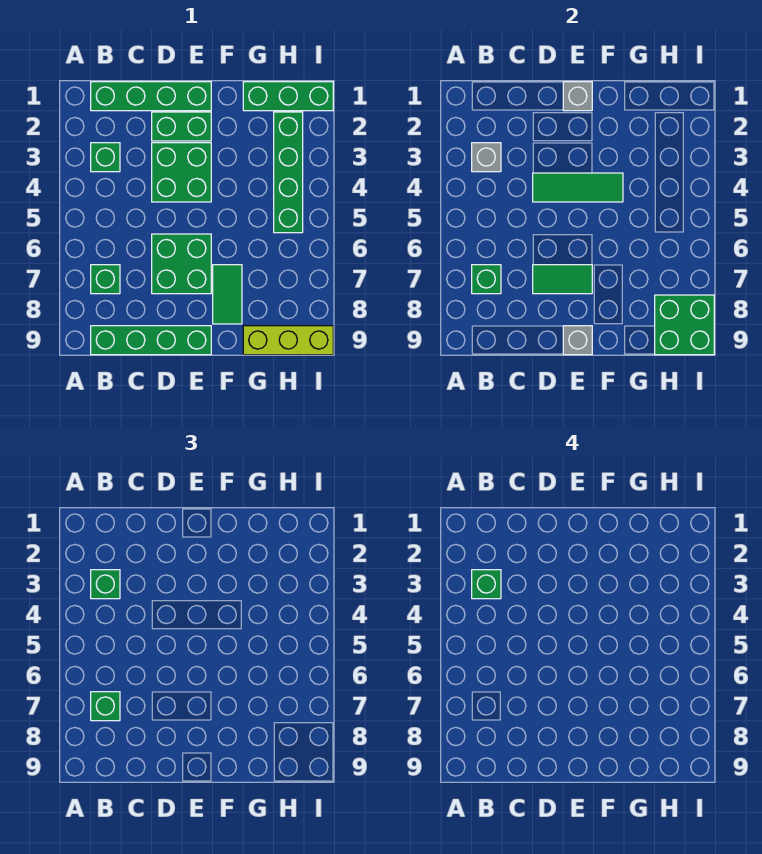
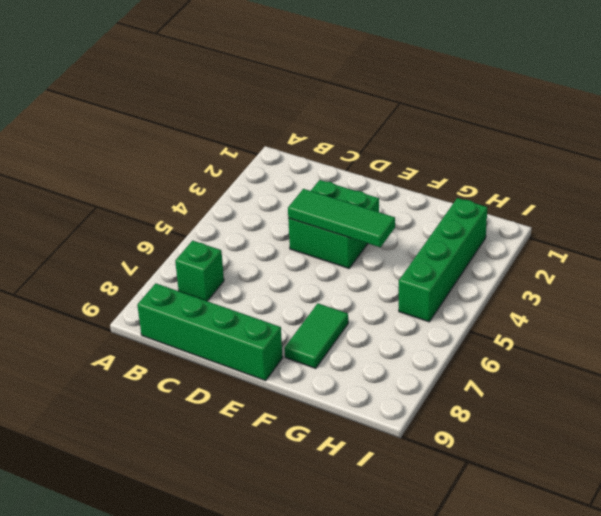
none -> green brick B1:E1 level 1
none -> green brick B3 level 1
none -> green brick D2:E2 level 1

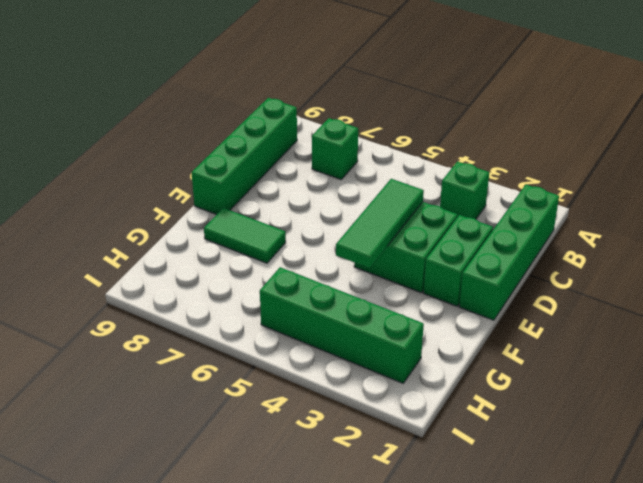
none -> green brick D6:E7 level 1
none -> green brick G1:I1 level 1
none -> lime brick G9:I9 level 1

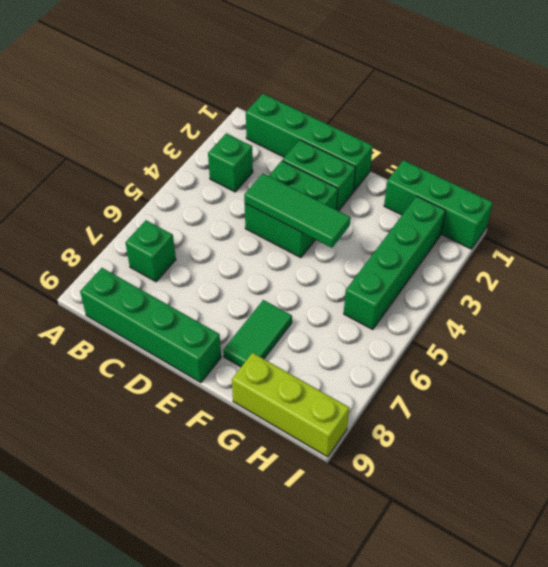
none -> green brick D6:E7 level 1
none -> grey brick B3 level 2
none -> green brick B7 level 2

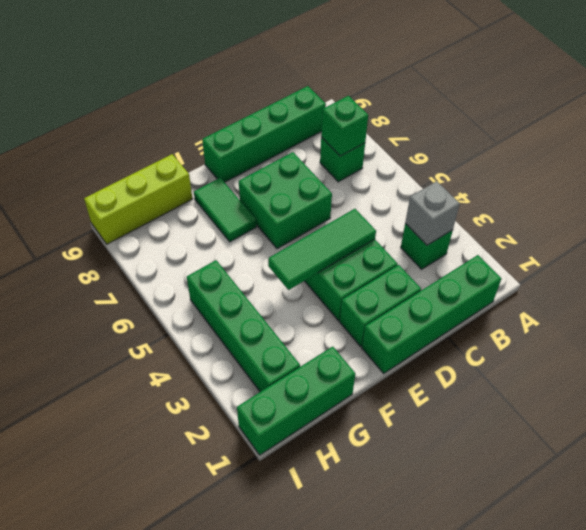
none -> green tile D7:E7 level 2
none -> grey brick E1 level 2
none -> grey brick E9 level 2

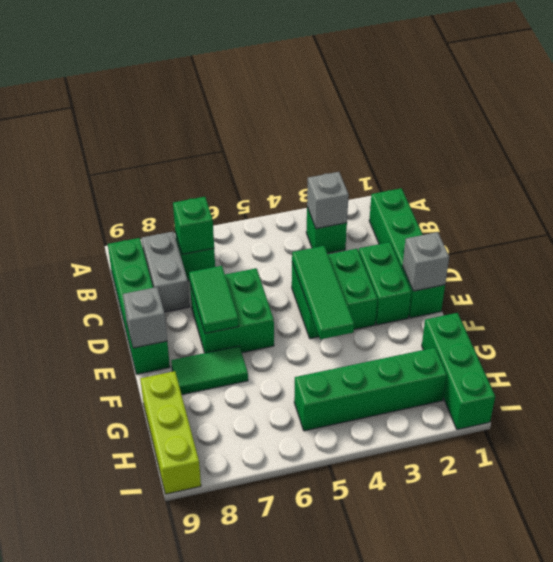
grey brick B8:C8 level 1 -> none
none -> green brick H8:I9 level 2
none -> green brick B3 level 3
none -> green brick B7 level 3

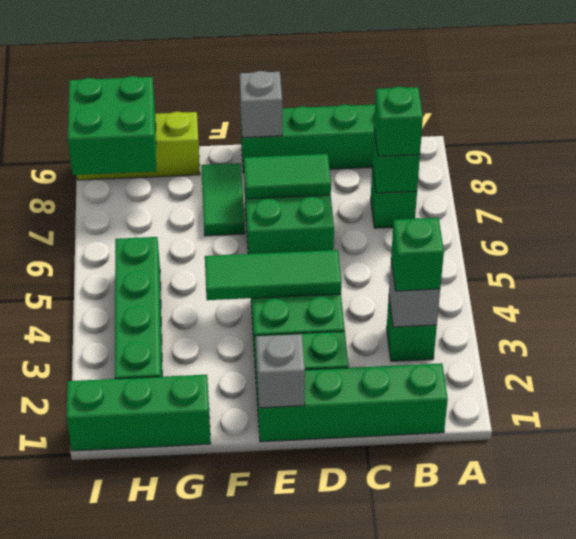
none -> green brick B3 level 4

